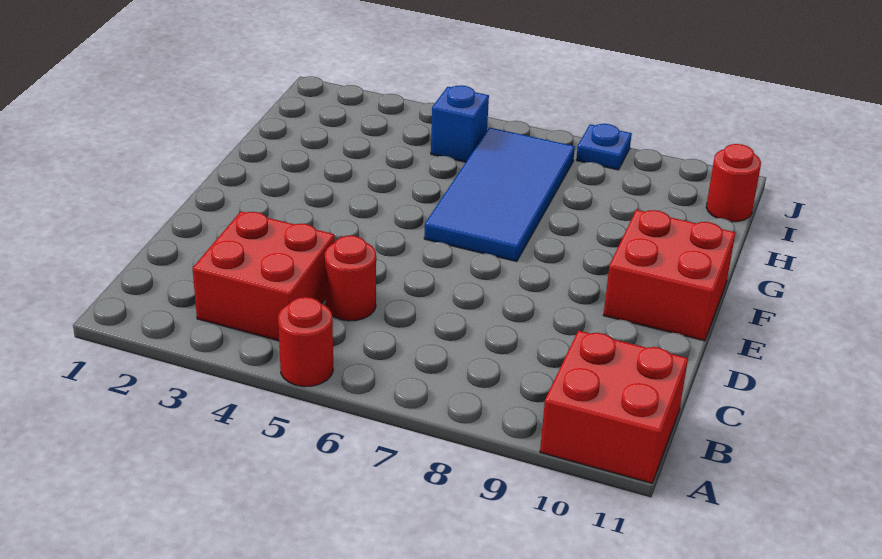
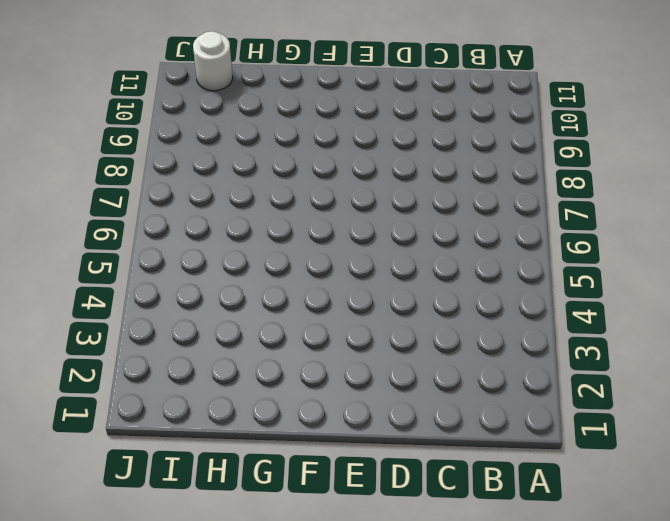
white round brick I11 level 1 -> red round brick I11 level 1
none -> red round brick A5 level 1
none -> red brick A10:B11 level 1

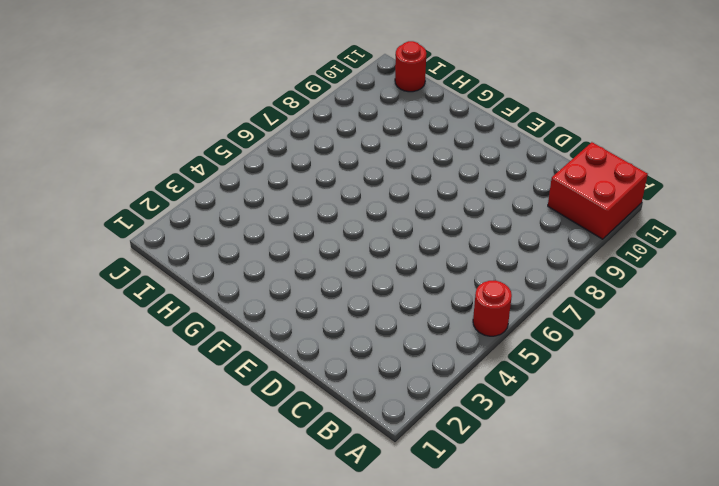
none -> red brick B3:C4 level 1
none -> red round brick C5 level 1

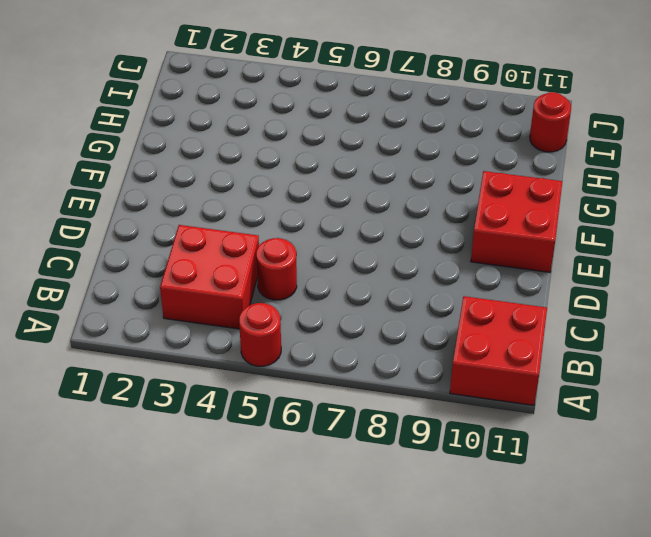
none -> blue tile F6:I7 level 1
none -> blue brick I5 level 1

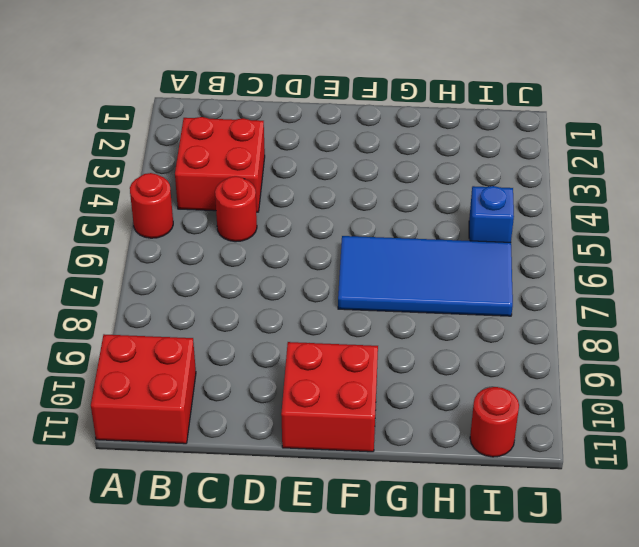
none -> blue plate J8 level 1

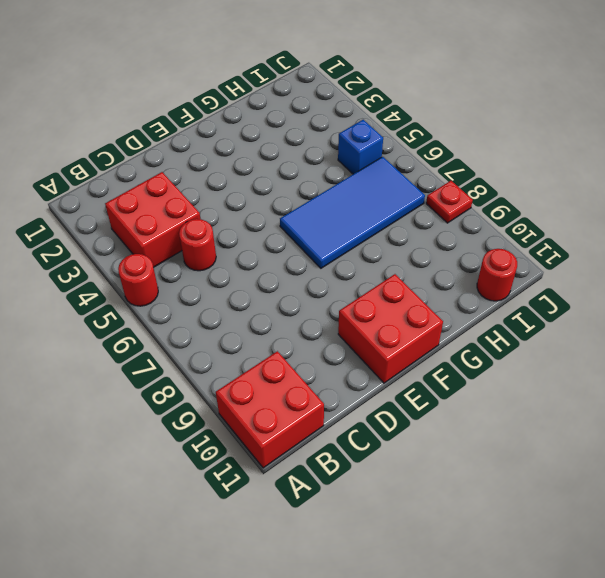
red plate J8 level 1 -> blue plate J8 level 1

